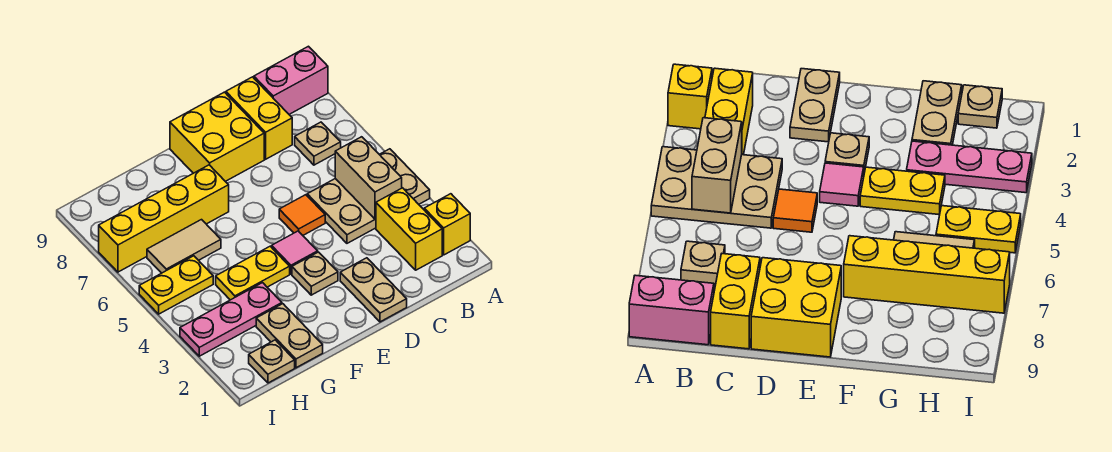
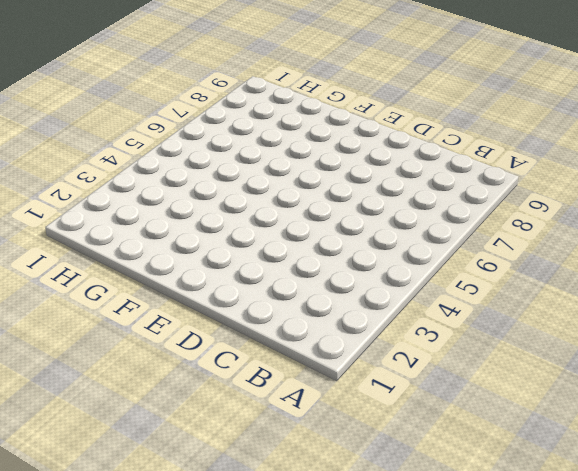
none -> yellow brick A2 level 1
none -> tan plate A4:C5 level 1
none -> pink brick A9:B9 level 1

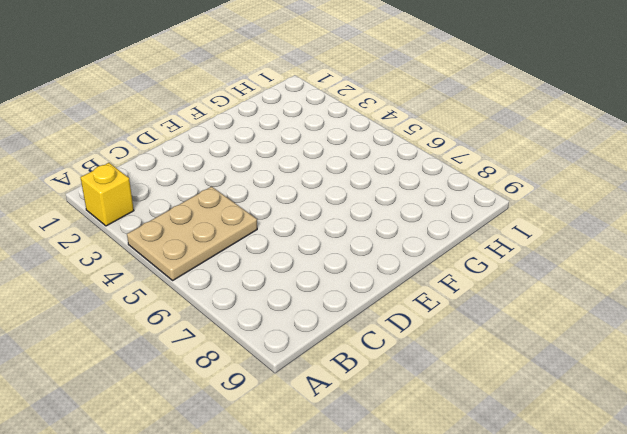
none -> pink brick A9:B9 level 1
none -> yellow brick B2:B3 level 1
none -> tan plate B7 level 1

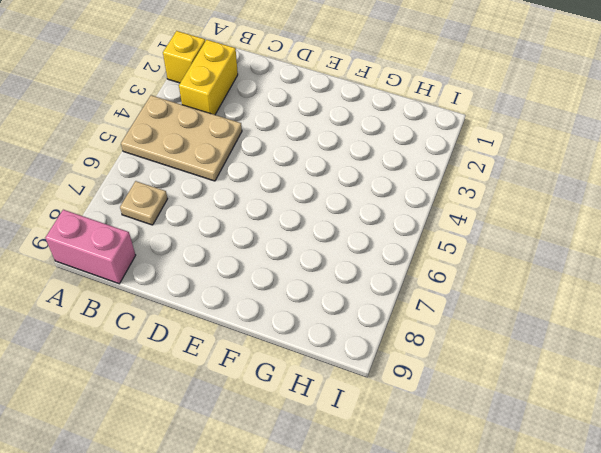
none -> yellow brick C8:C9 level 1
none -> tan plate D1:D2 level 1
none -> orange tile D5 level 1

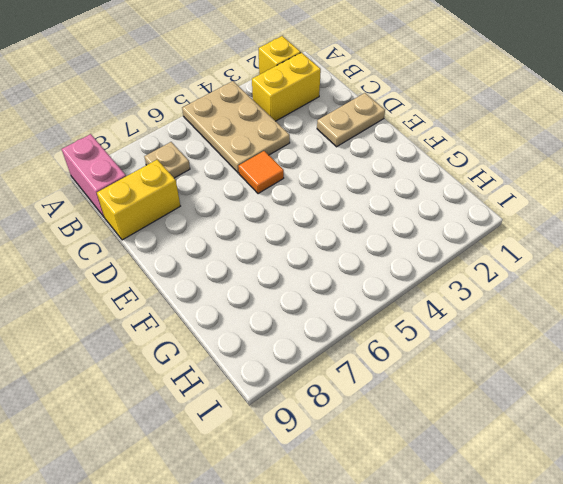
none -> yellow brick D8:E9 level 1
none -> tan plate E3 level 1
none -> pink tile E4 level 1

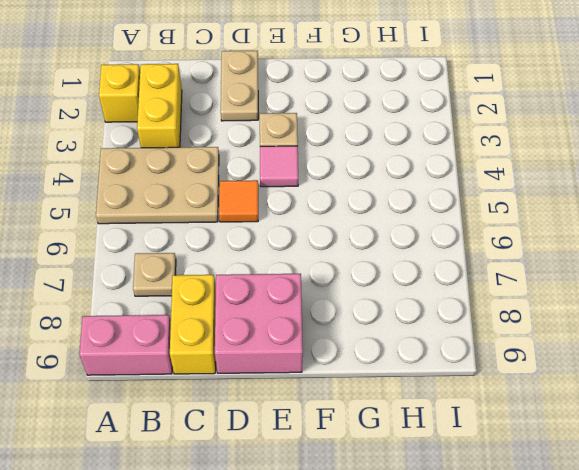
pink brick D8:E9 level 1 -> yellow brick D8:E9 level 1
none -> yellow plate F4:G4 level 1
none -> yellow brick F7:I7 level 1
none -> tan plate G1:G2 level 1

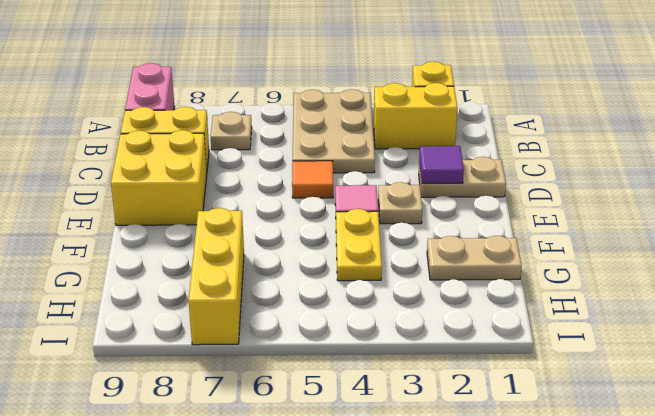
purple tile D2 level 2 -> none
yellow brick G7:I7 level 1 -> yellow brick F7:I7 level 1
none -> pink plate G3:I3 level 1
none -> tan tile G6:H6 level 1
none -> tan plate H1 level 1

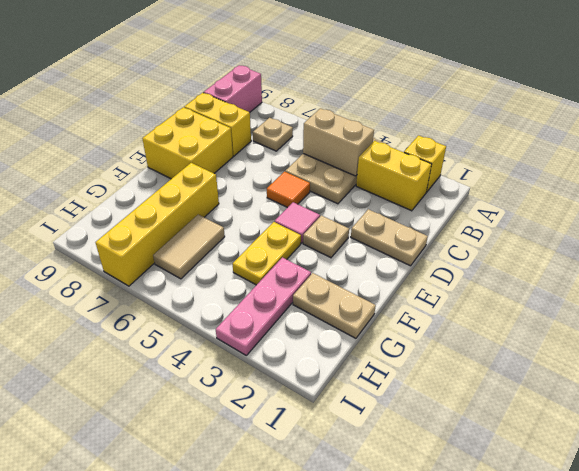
none -> tan plate H1 level 1
none -> yellow plate H5:I5 level 1

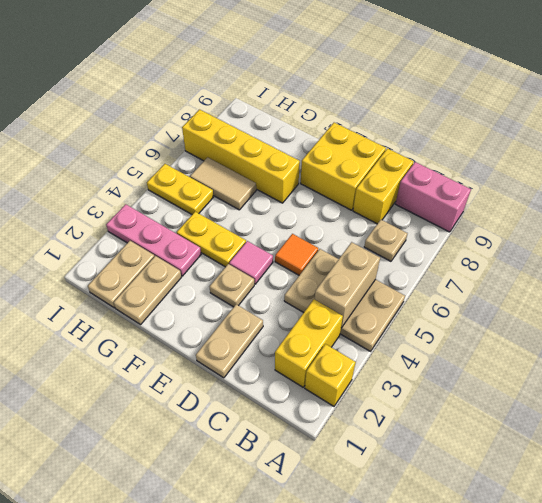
tan plate H1:H2 level 1 -> tan plate H1 level 1

